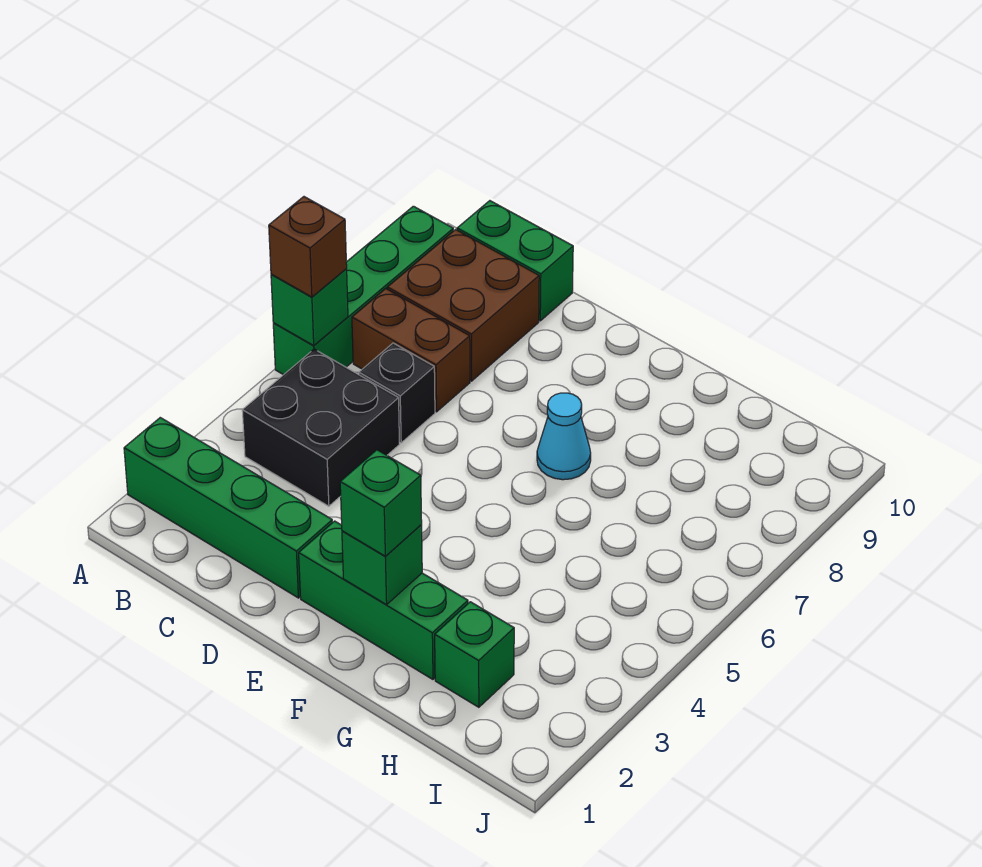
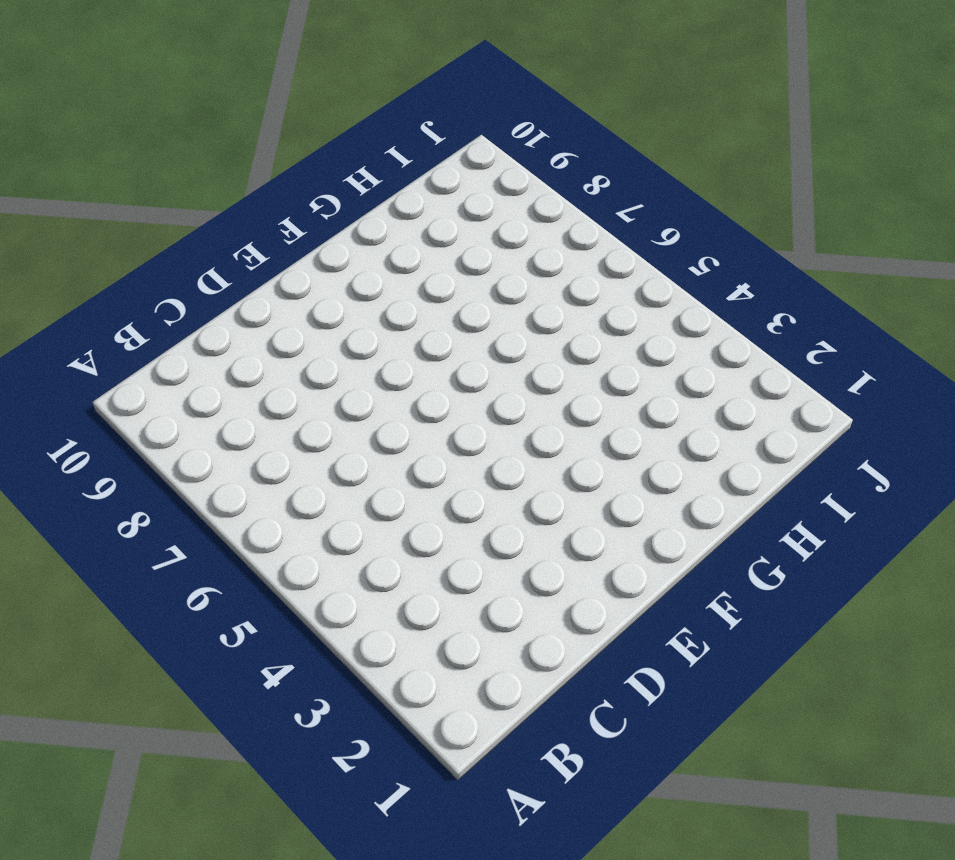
none -> green brick A2:D2 level 1
none -> green brick A6:A9 level 1
none -> black brick B4:C5 level 1

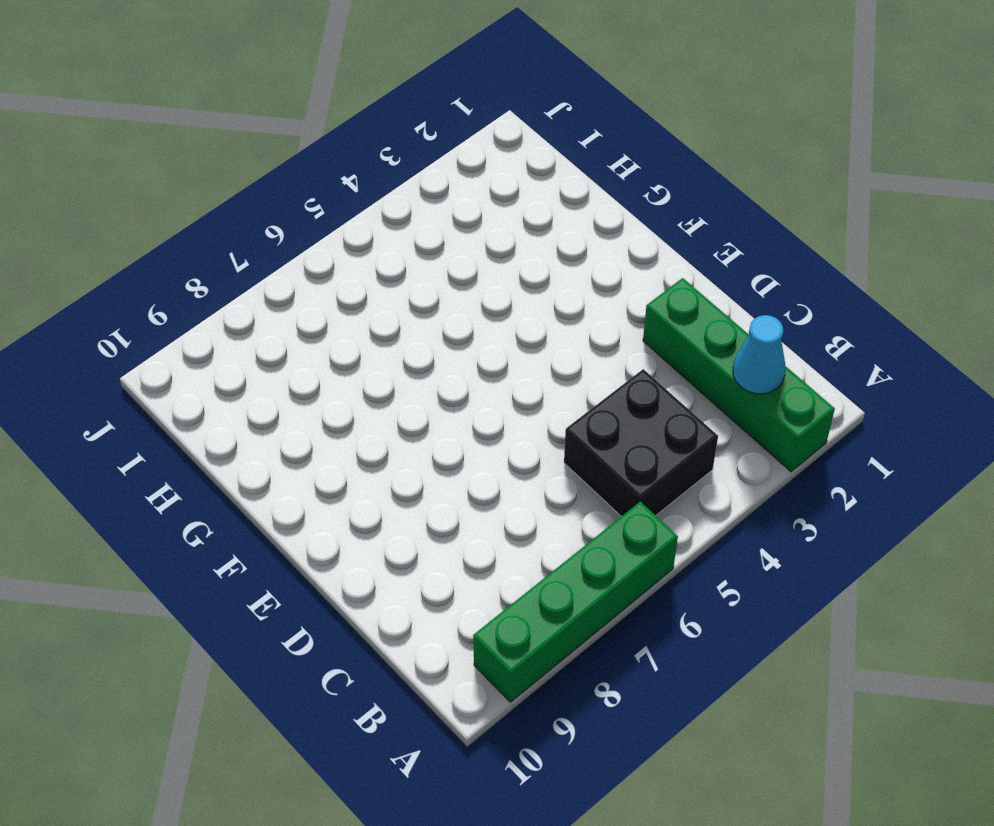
cyan cone B2 level 2 -> cyan cone F7 level 1
none -> brown brick B7:C7 level 1
none -> brown brick B8:C9 level 1
none -> green brick B10:C10 level 1

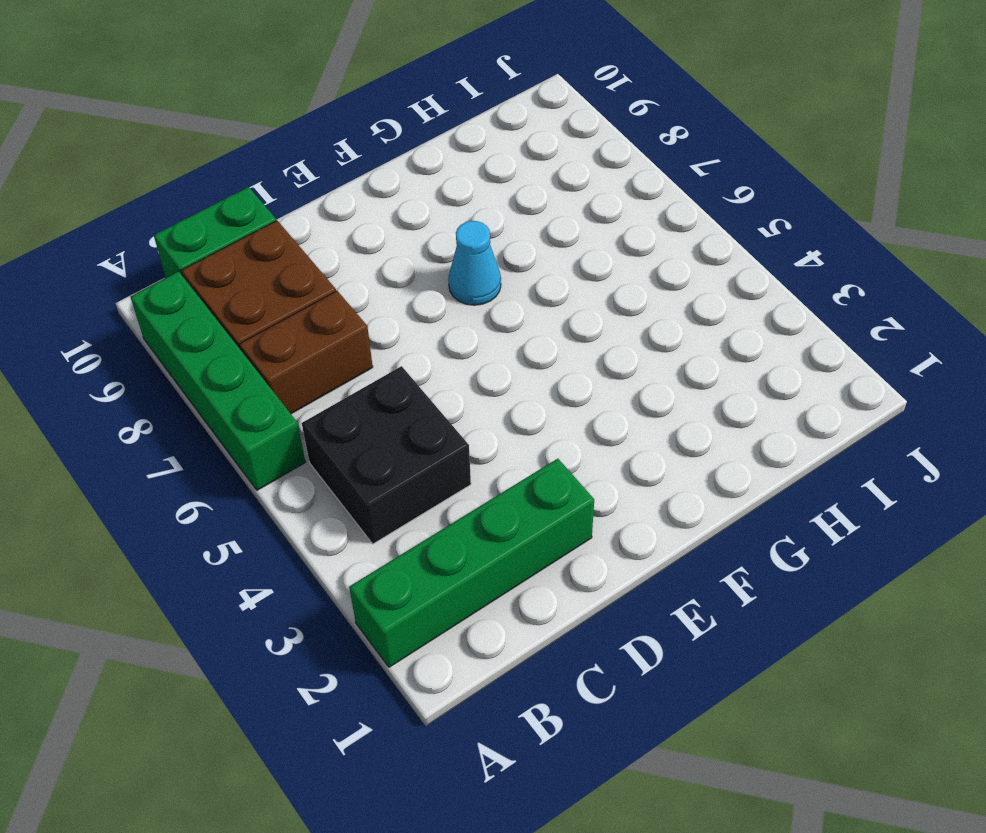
none -> black brick C6 level 1
none -> green brick E2:G2 level 1
none -> green brick H2 level 1

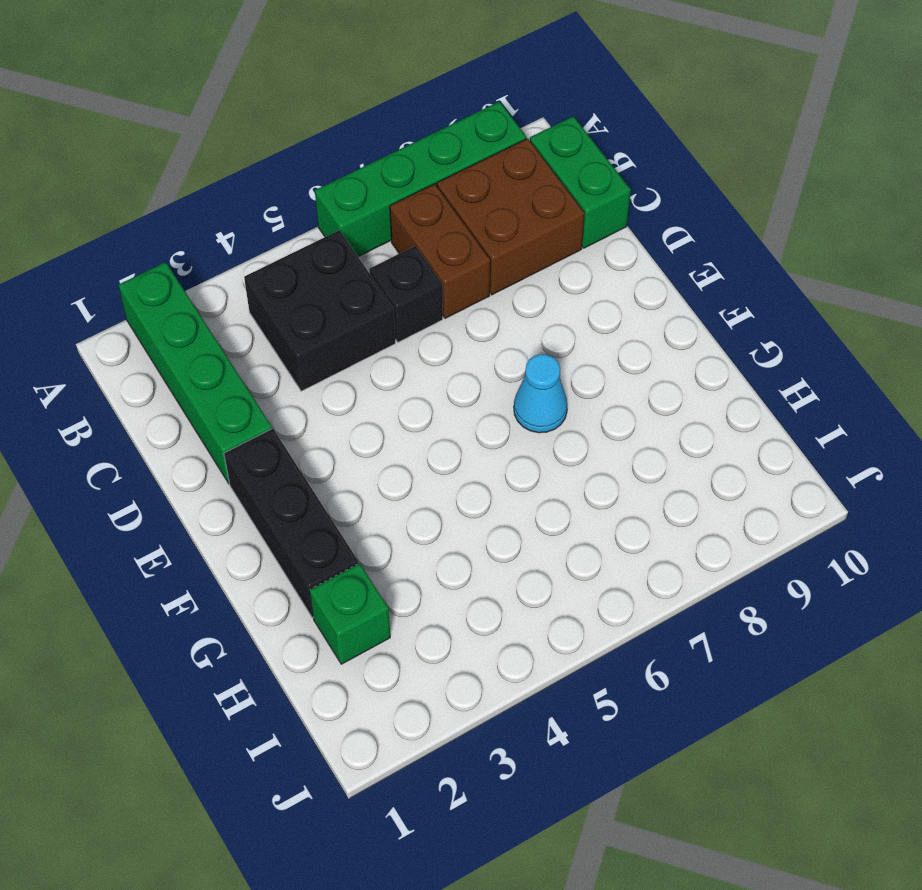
black brick E2:G2 level 1 -> green brick E2:G2 level 1
none -> green brick A6 level 2
none -> green brick F2 level 2
none -> brown brick A6 level 3

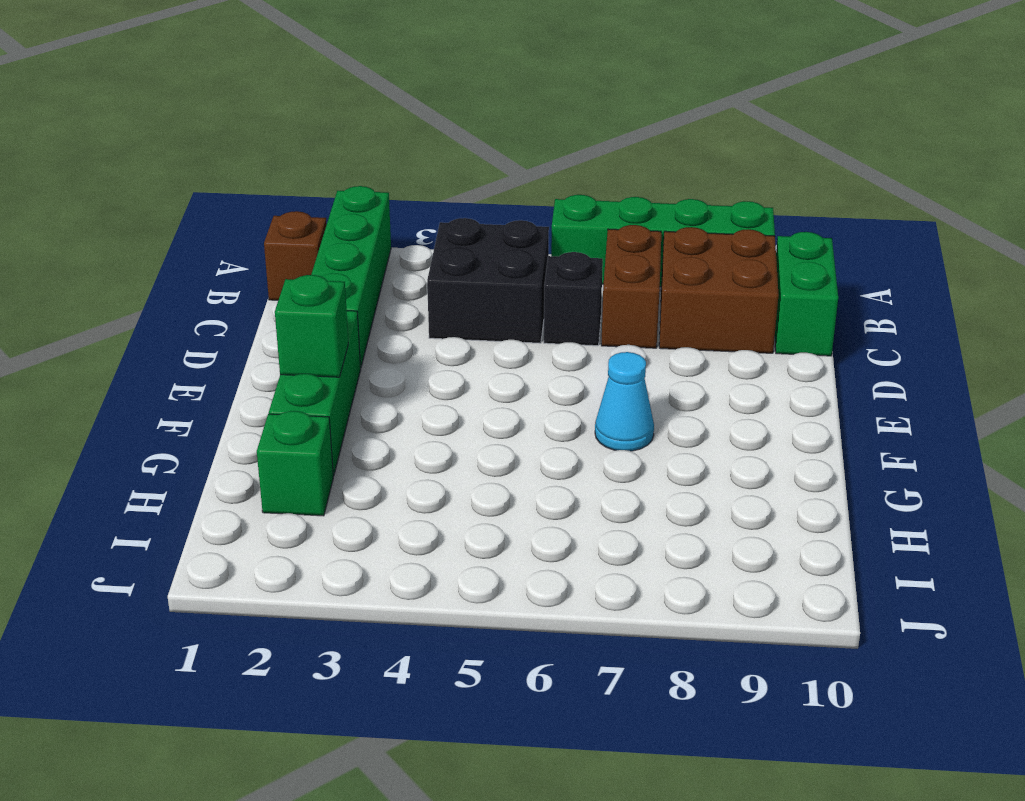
brown brick B1 level 1 -> brown brick A6 level 3
none -> green brick A6 level 2
none -> green brick F2 level 3

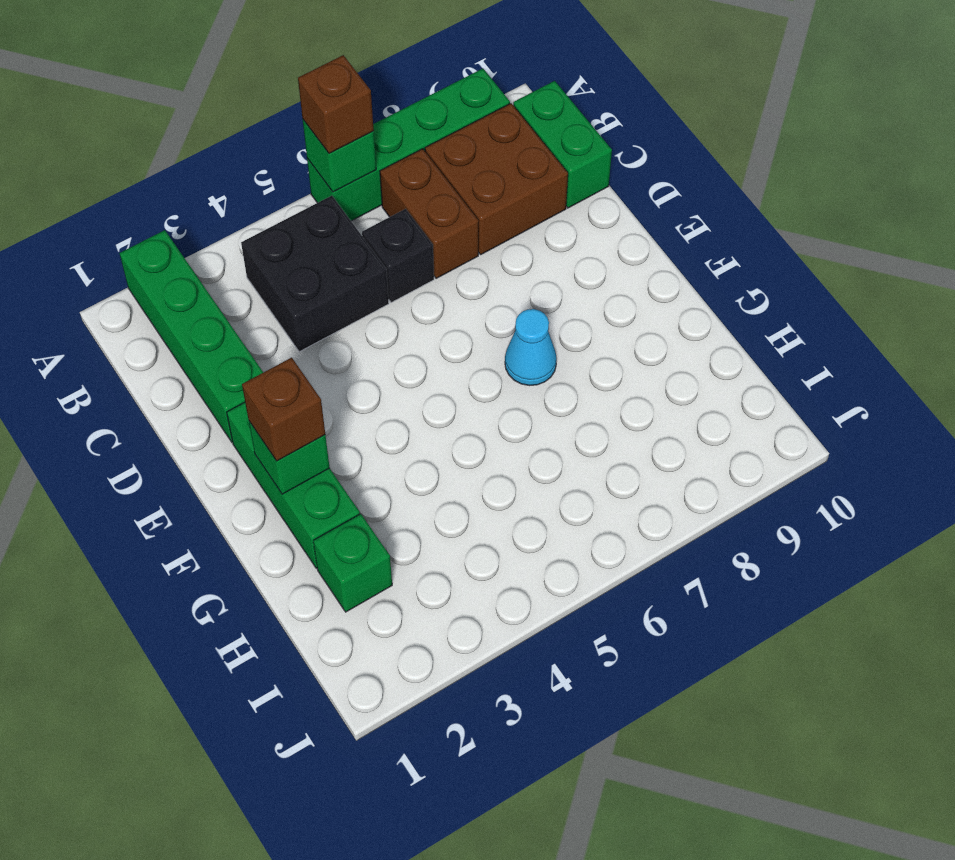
brown brick F2 level 3 -> green brick F2 level 3

